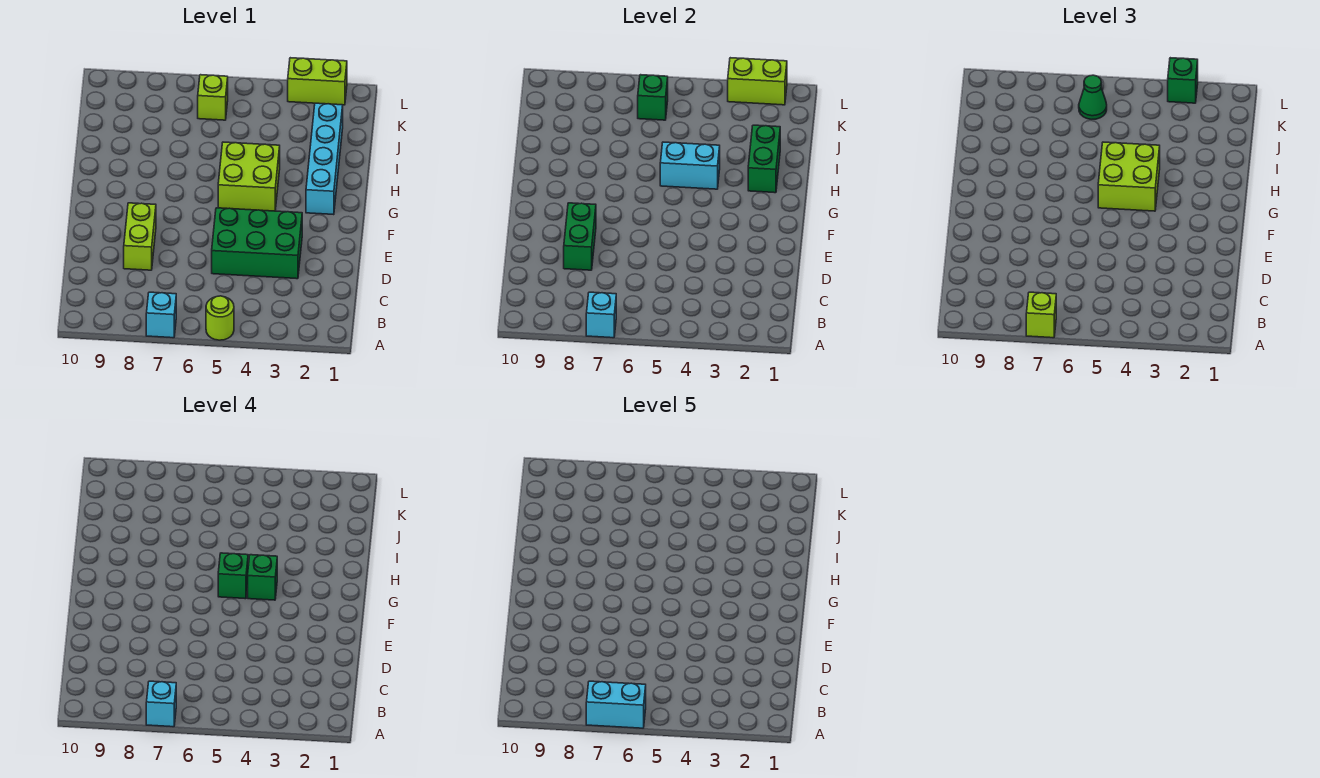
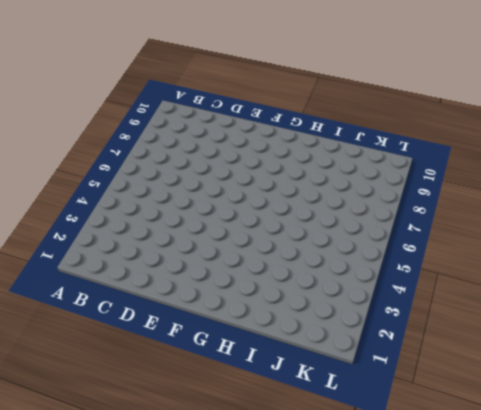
none -> lime round brick A5 level 1
none -> cyan brick A7 level 1
none -> green brick D3:E5 level 1

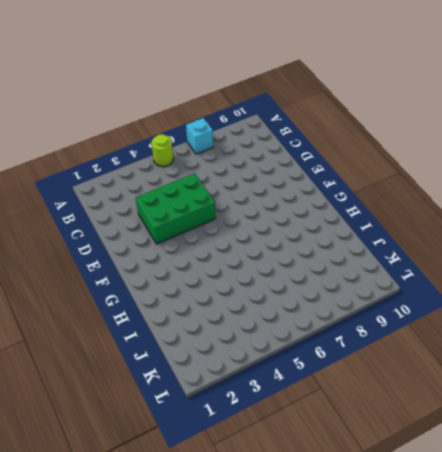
none -> lime brick D8:E8 level 1
none -> cyan brick G2:J2 level 1
none -> lime brick G4:H5 level 1

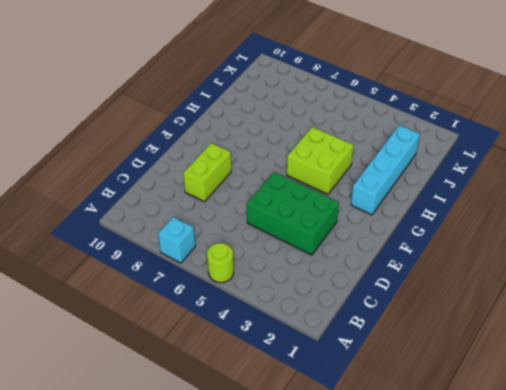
none -> lime brick K6 level 1
none -> lime brick L2:L3 level 1
none -> cyan brick A7 level 2

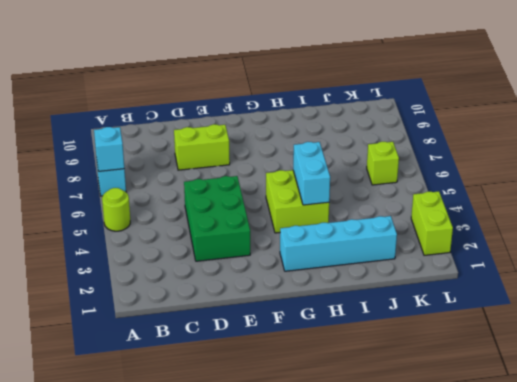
none -> green brick D8:E8 level 2
none -> green brick H2:I2 level 2
none -> green brick K6 level 2

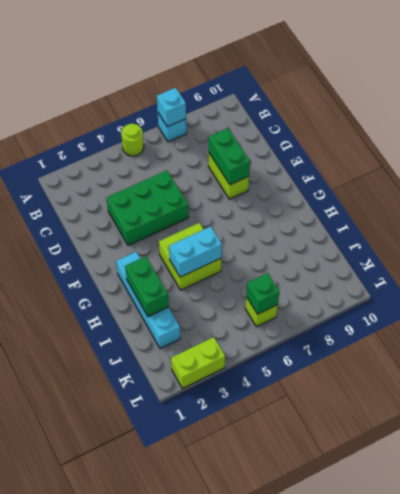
none -> lime brick L2:L3 level 2
none -> lime brick A7 level 3
none -> lime brick G4:H5 level 3

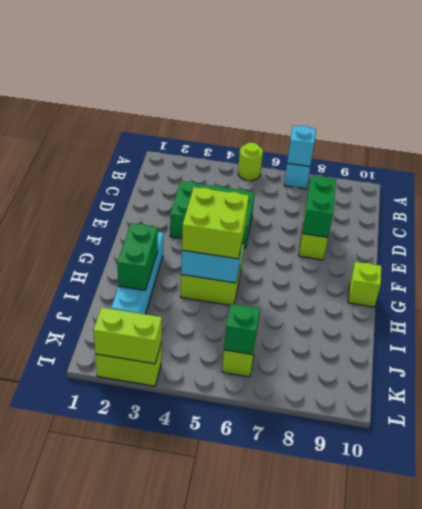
lime brick G10 level 1 -> lime brick A7 level 3
none -> green cone K6 level 3
none -> green brick L3 level 3
none -> cyan brick A7 level 4

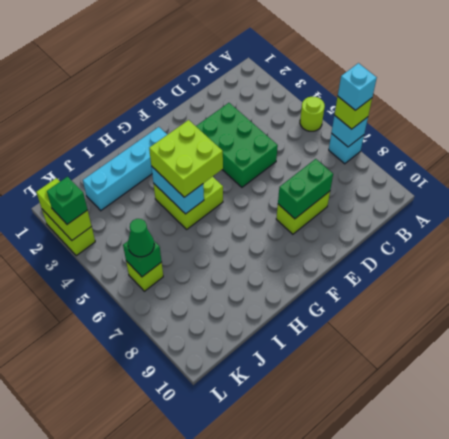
none -> green brick H2:I2 level 2
none -> green brick G4 level 4
none -> green brick G5 level 4

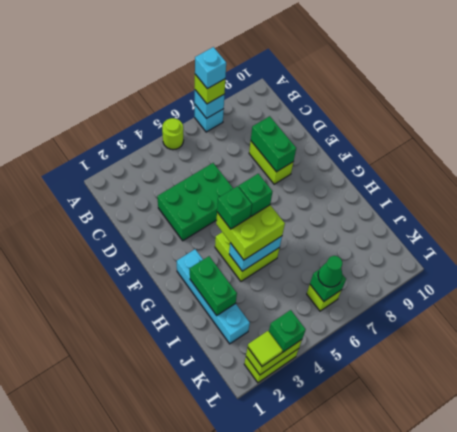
lime tile L2 level 3 -> none
none -> cyan brick A6:A7 level 5

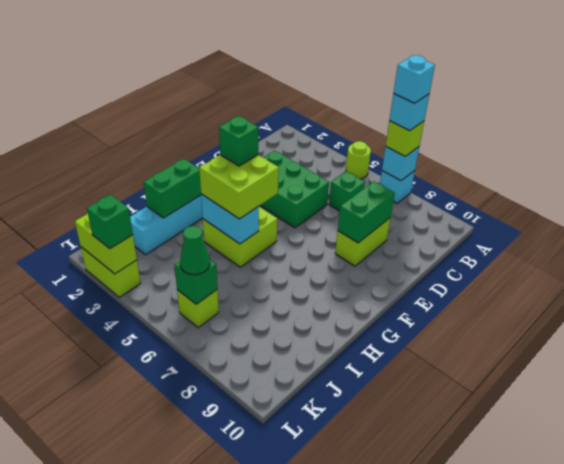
cyan brick A7 level 5 -> cyan brick A6:A7 level 5
green brick C6 level 1 -> green brick G5 level 4

